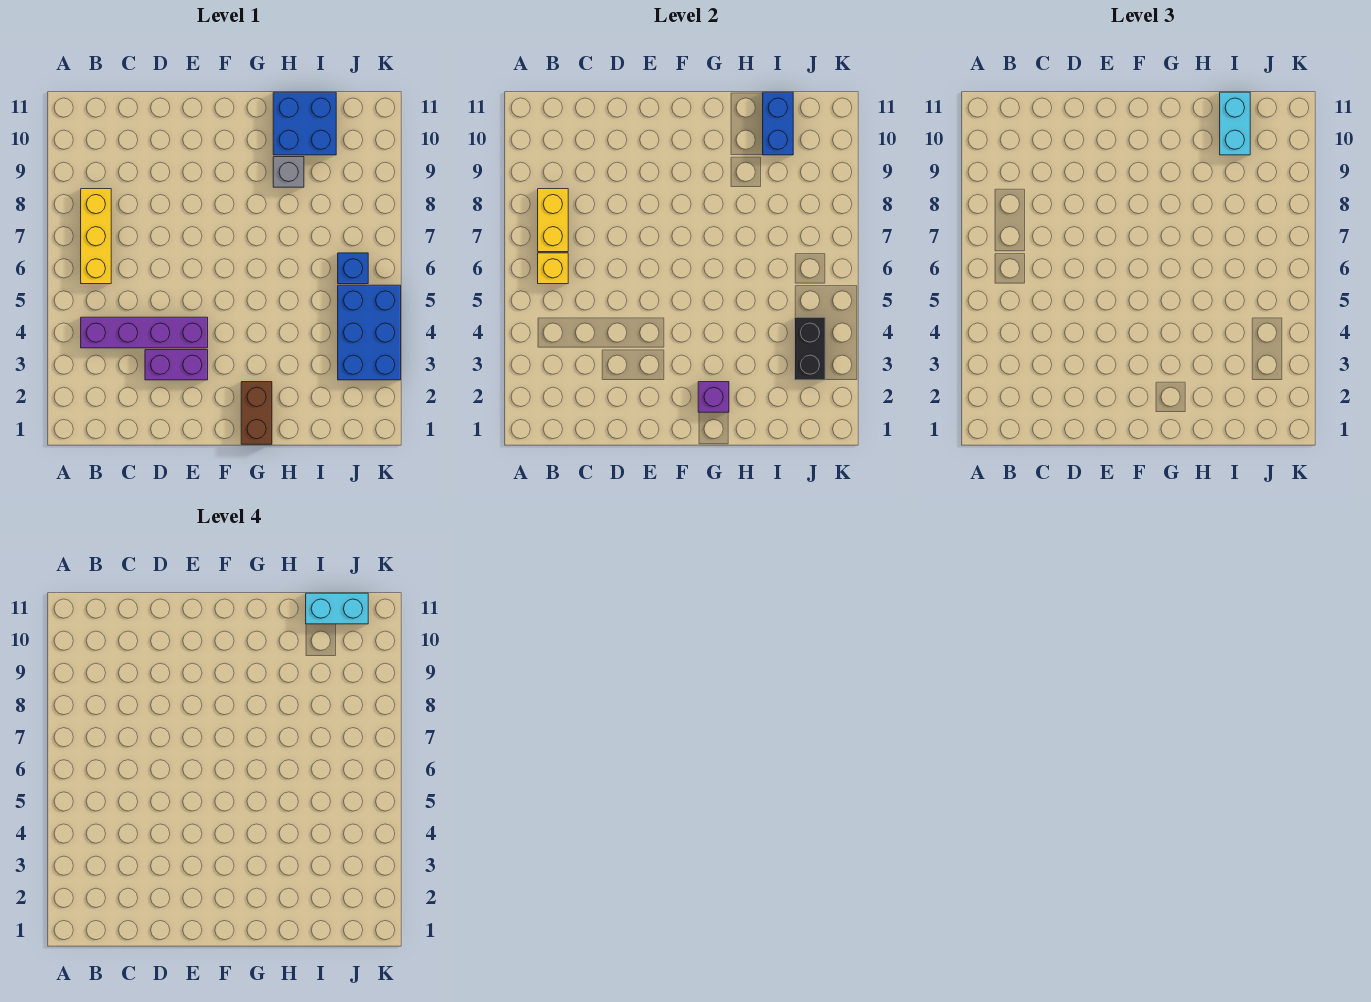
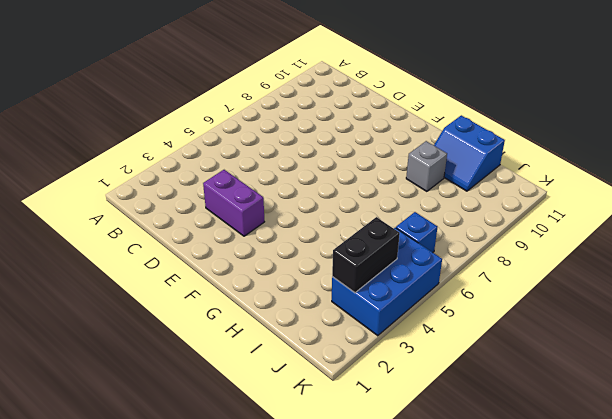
blue slope H10:I11 level 1 top 11 -> blue brick H10:I11 level 1
none -> purple brick B4:E4 level 1
none -> yellow brick B6:B8 level 1
none -> brown brick G1:G2 level 1

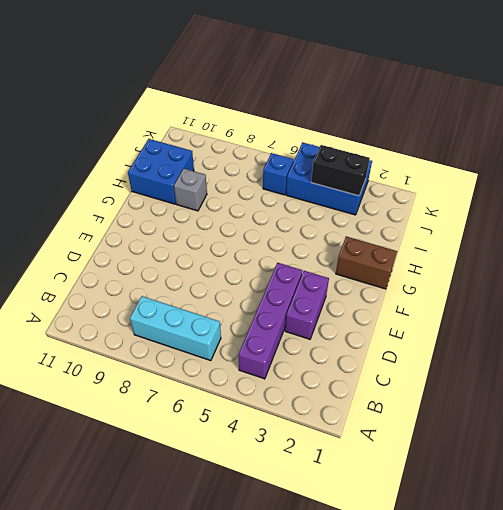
cyan brick B6:B8 level 1 -> yellow brick B6:B8 level 1
none -> yellow brick B6 level 2
none -> yellow brick B7:B8 level 2
none -> purple brick G2 level 2

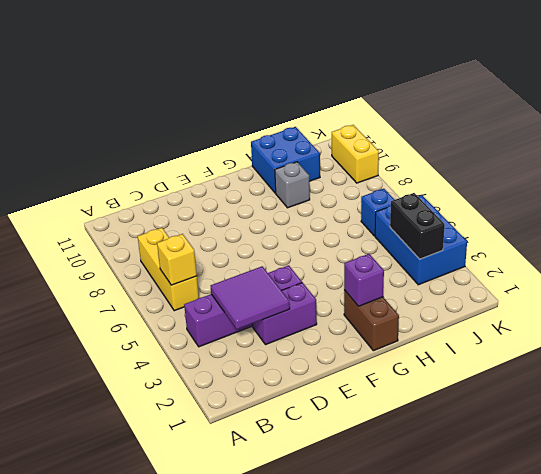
purple tile C3:D4 level 2 -> none
yellow brick K9:K10 level 1 -> yellow brick B7:B8 level 2
none -> blue brick I10:I11 level 2
none -> cyan brick I10:I11 level 3
none -> cyan brick I11:J11 level 4

